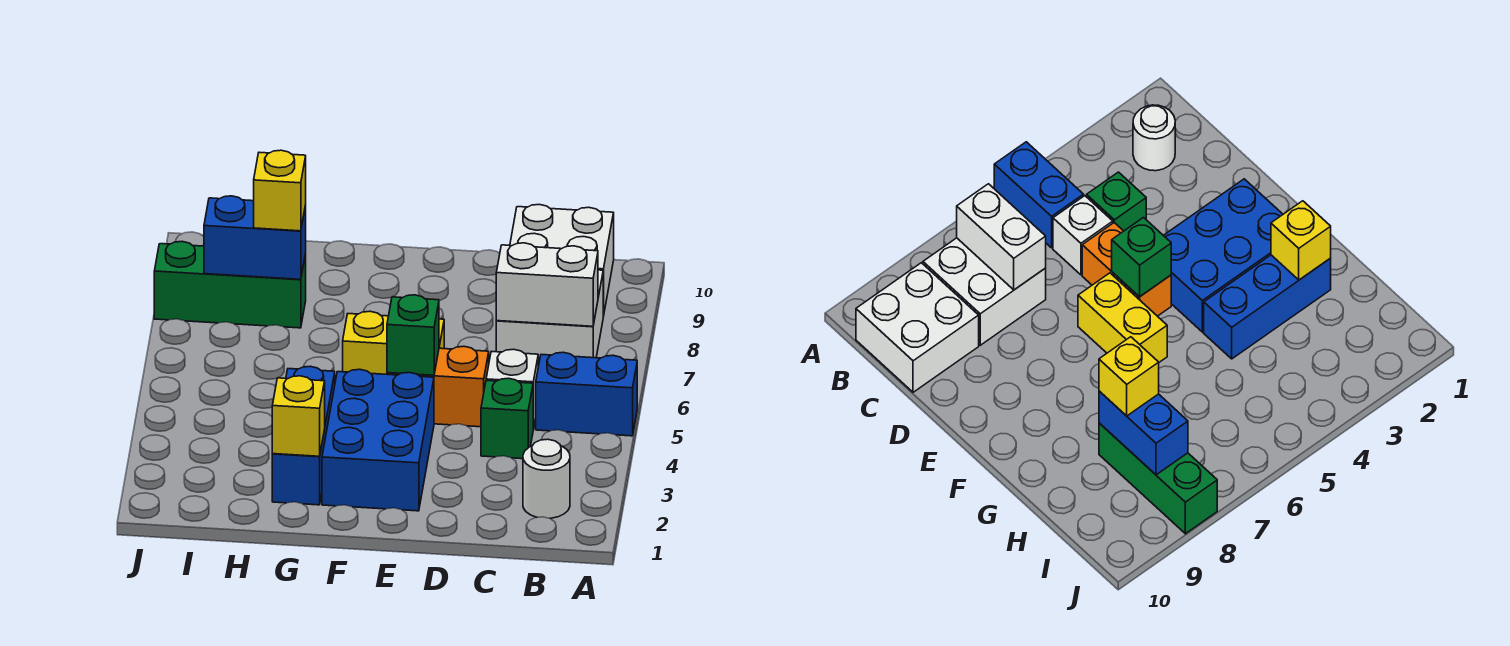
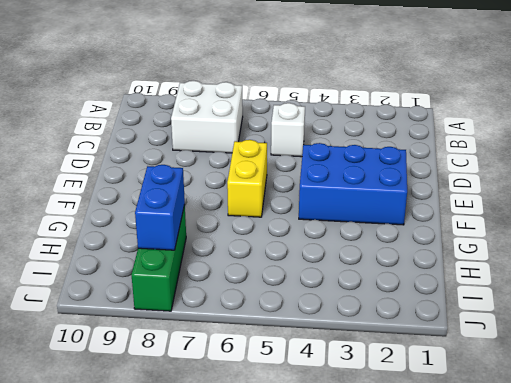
none -> blue brick A5:B5 level 1
none -> white round brick B2 level 1
none -> white brick B9:C10 level 1

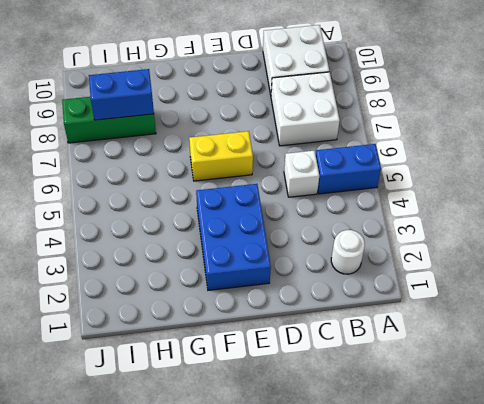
none -> green brick C4 level 1
none -> orange brick D5:E5 level 1
none -> blue brick G2:G4 level 1

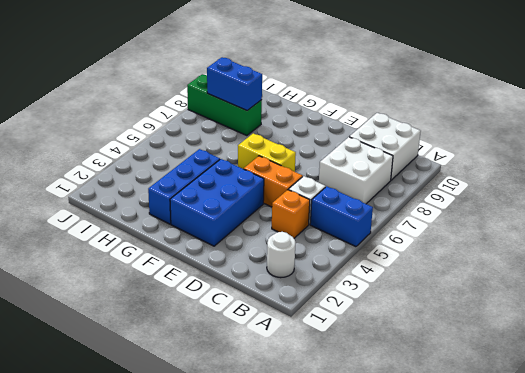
orange brick C4 level 1 -> green brick C4 level 1
none -> white brick B7:C7 level 2
none -> green brick E5 level 2
none -> yellow brick G2 level 2

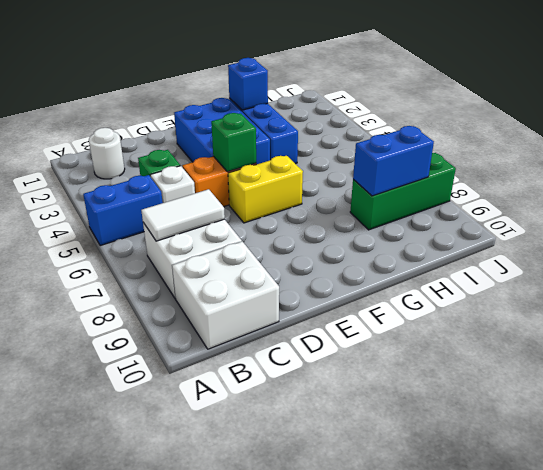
white tile B7:C7 level 2 -> white brick B7:C7 level 2
blue brick G2 level 2 -> yellow brick G2 level 2
none -> yellow brick H8 level 3

